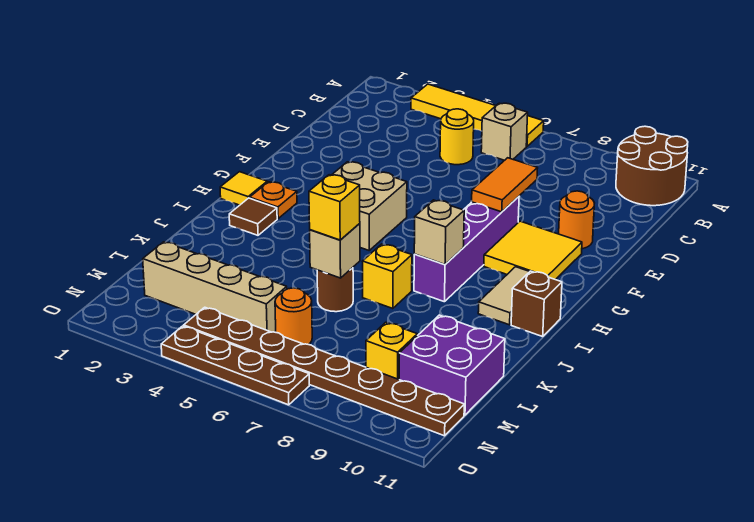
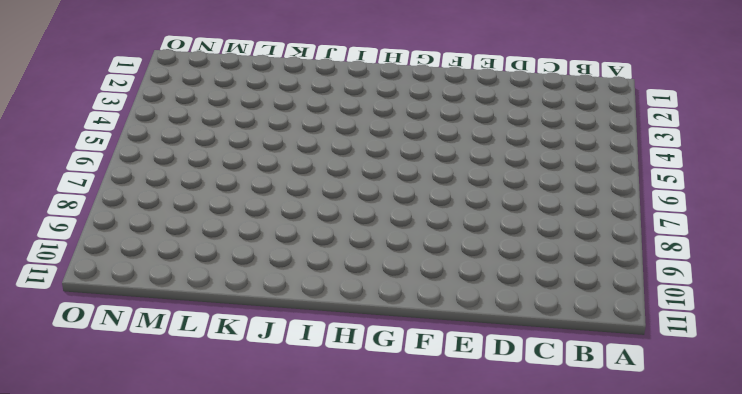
none -> yellow tile A3:A6 level 1
none -> brown round brick A10:B11 level 1
none -> tan brick B6 level 1

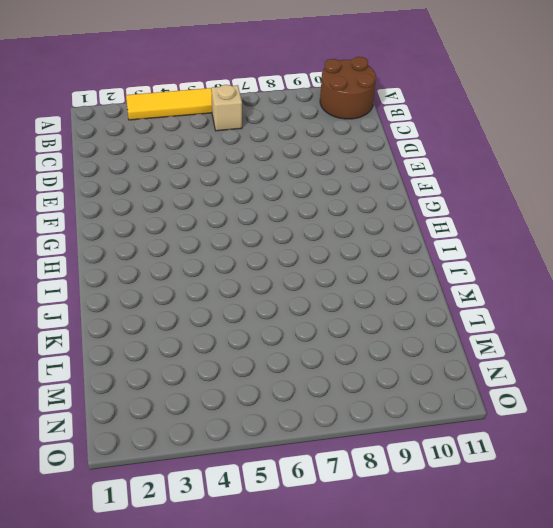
none -> yellow round brick C5 level 1
none -> orange round brick E10 level 1
none -> purple brick F8:I8 level 1

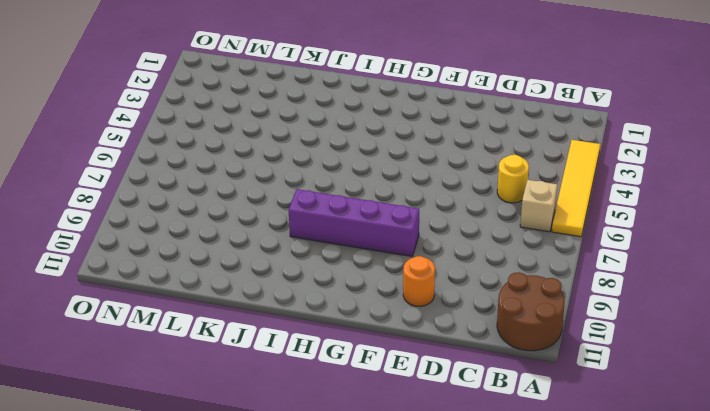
none -> yellow tile F9:G10 level 1
none -> tan brick G4:H5 level 1
none -> yellow tile H1 level 1

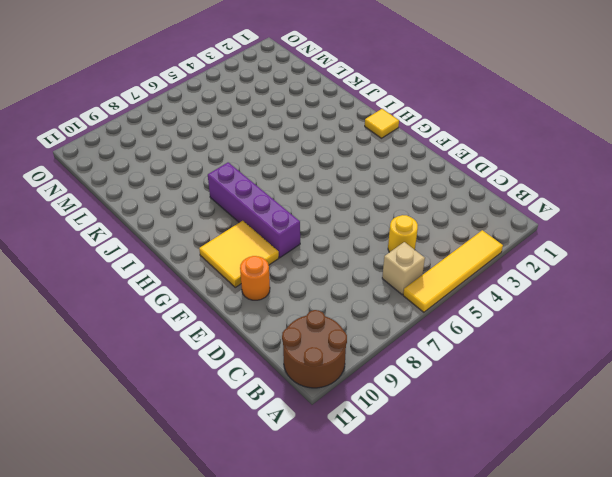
none -> tan brick G4:H5 level 1
none -> orange plate H2 level 1
none -> tan tile H10:I10 level 1

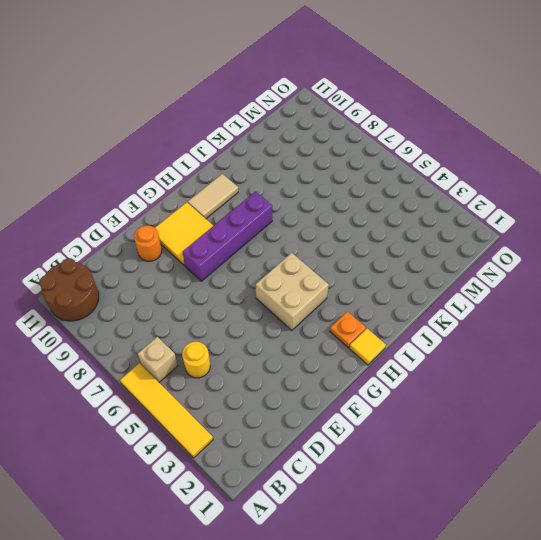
none -> brown tile I2 level 1
none -> brown brick I11 level 1
none -> yellow brick J7 level 1

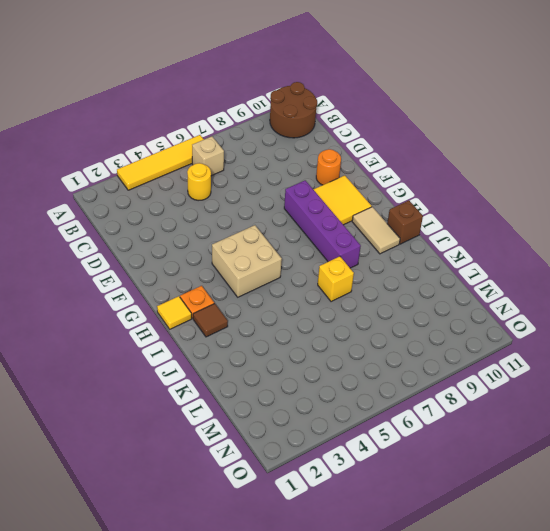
none -> brown round brick K6 level 1
none -> purple brick L10:M11 level 1
none -> tan brick M2:M5 level 1

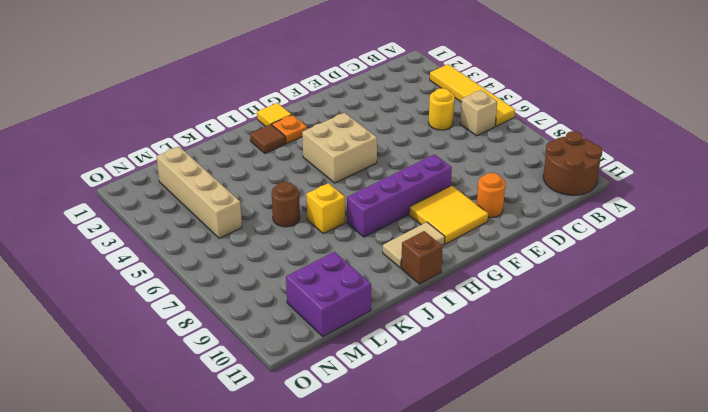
none -> orange round brick M6 level 1
none -> yellow brick M9 level 1
none -> brown plate N4:N11 level 1

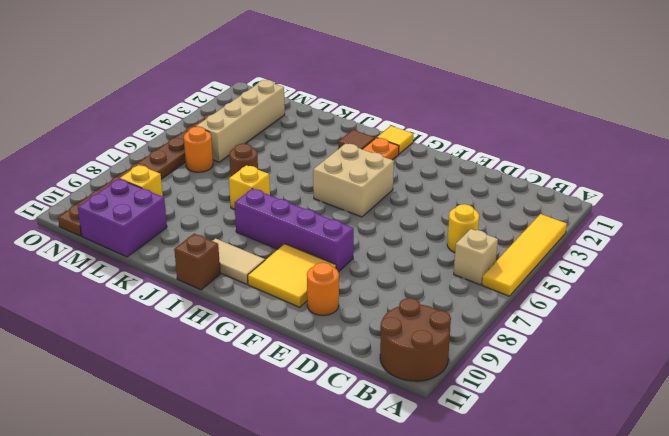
none -> brown plate O4:O7 level 1
none -> orange tile E8:F8 level 2
none -> tan brick I8 level 2

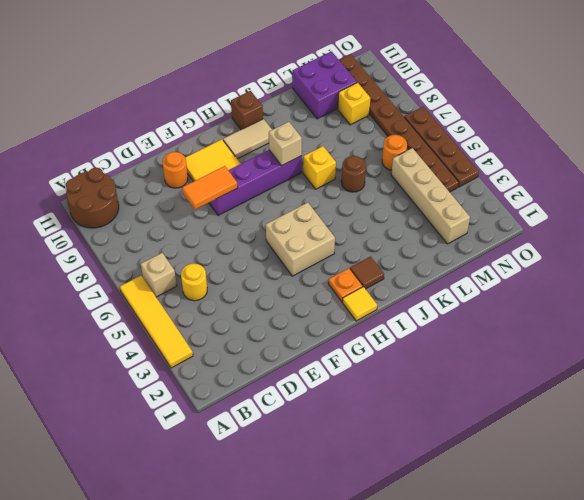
none -> tan brick K6 level 2
none -> yellow brick K6 level 3

